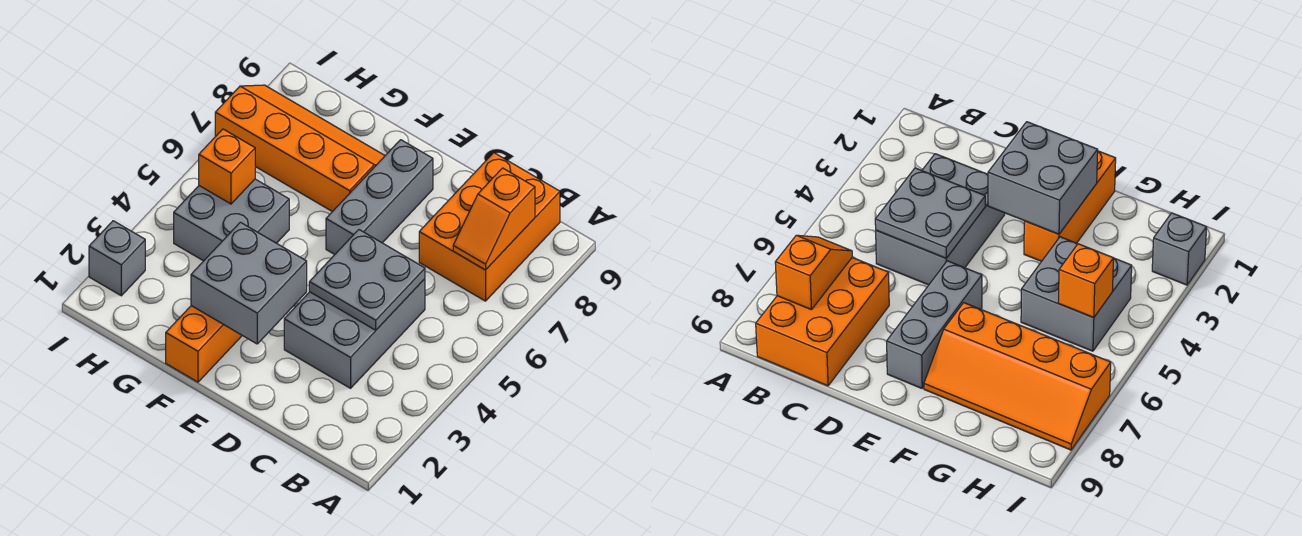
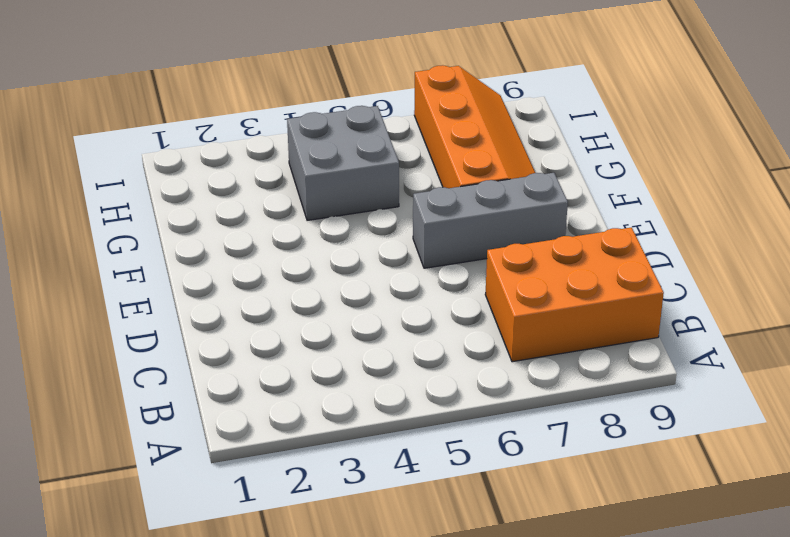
none -> grey brick C3:D5 level 1
none -> orange brick F1:F3 level 1

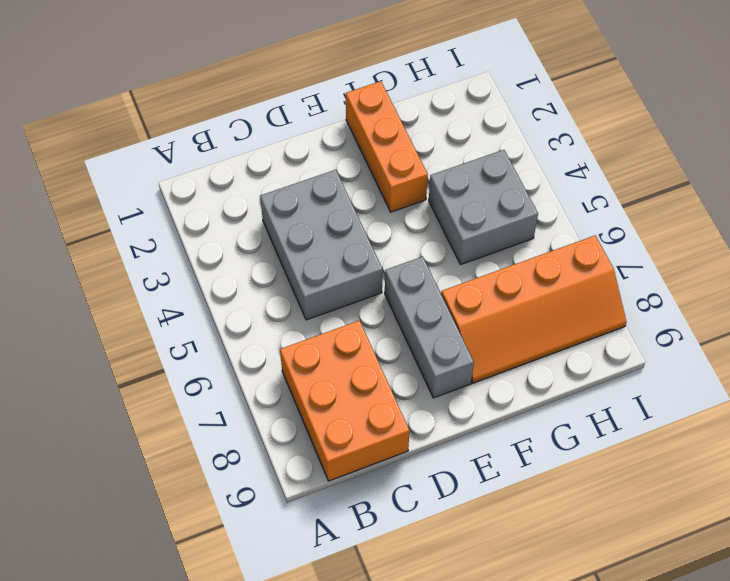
none -> grey brick I2 level 1
none -> orange slope B7:B8 level 2 top 8

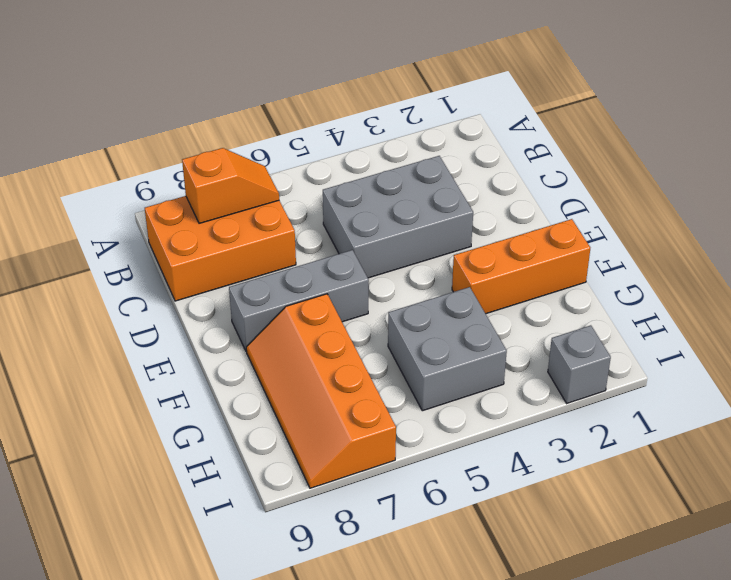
none -> grey plate C4:D5 level 2
none -> grey brick E2:F3 level 2

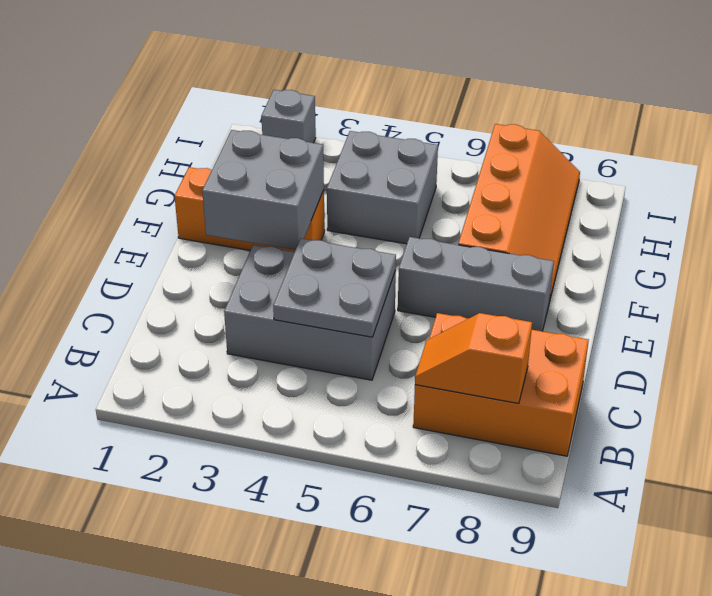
none -> orange brick H5 level 2

